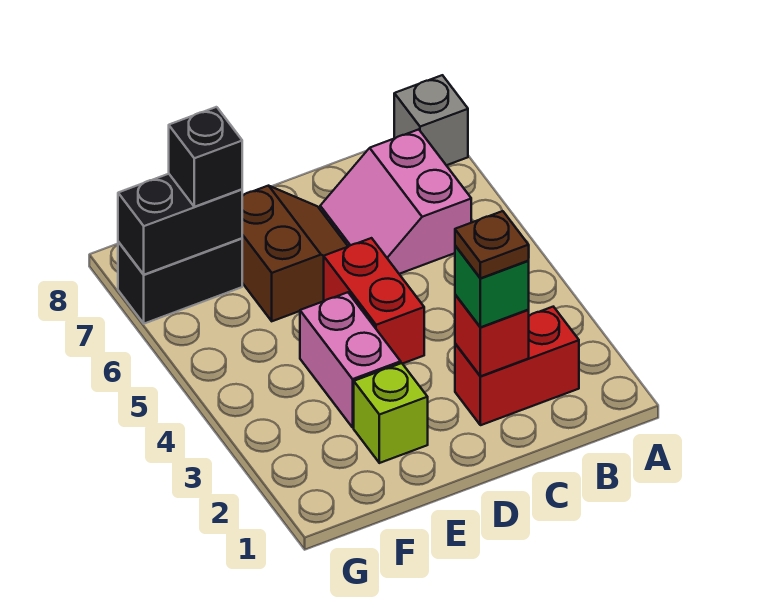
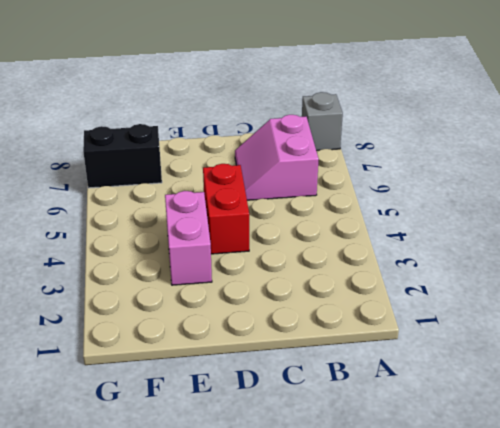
none -> red brick B2:C2 level 1
none -> brown slope D6:E7 level 1 top E
none -> lime brick E2 level 1

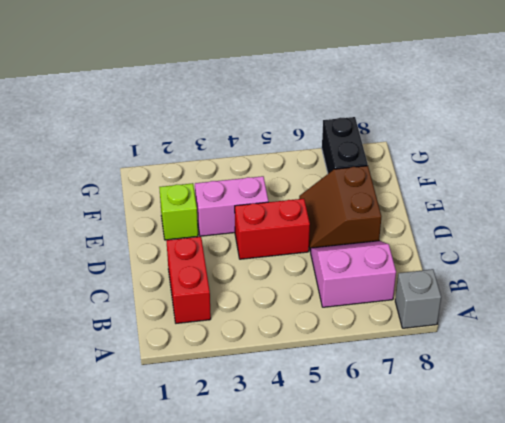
brown slope D6:E7 level 1 top 7 -> brown slope D6:E7 level 1 top E
none -> red brick C2 level 2
none -> black brick F7:G7 level 2
none -> green brick C2 level 3

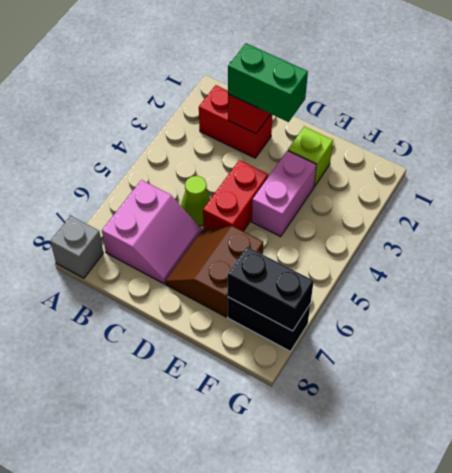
green brick C2:D2 level 3 -> green brick C2 level 3
lime cone C5 level 1 -> none
none -> black brick F7 level 3
none -> brown plate C2 level 4

